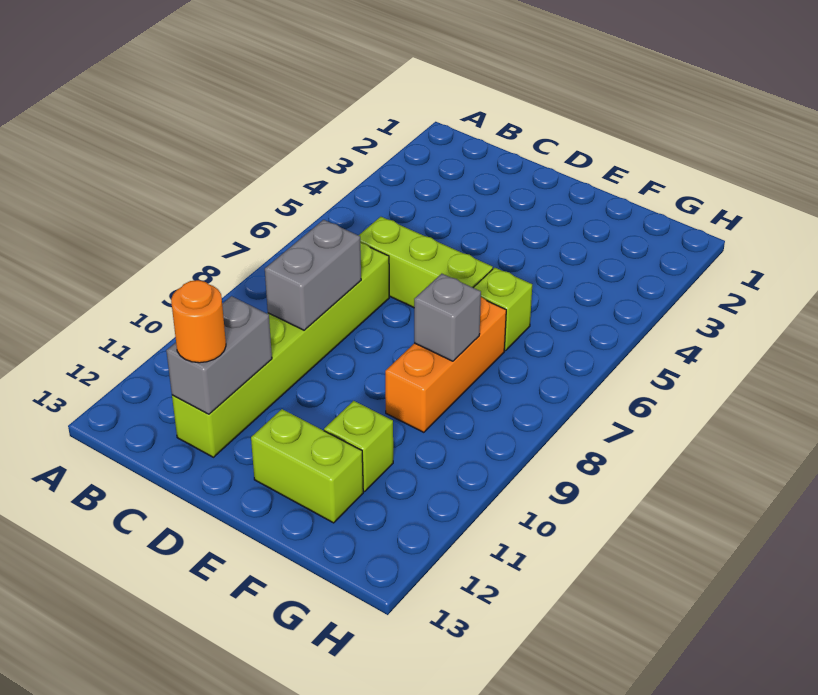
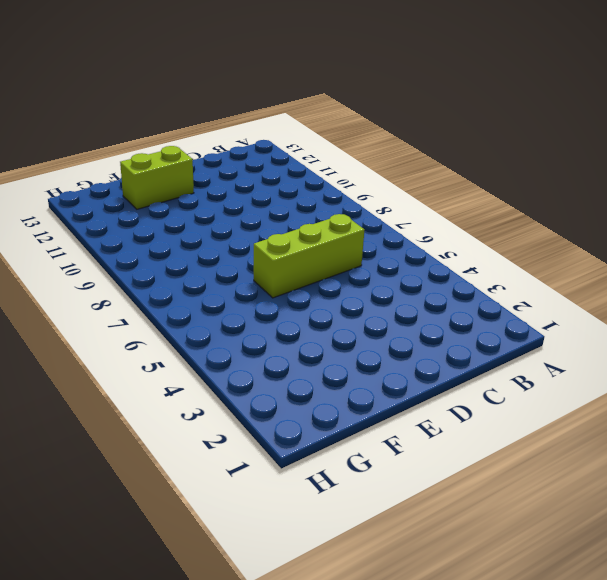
none -> lime brick C7:C12 level 1
none -> lime brick F6 level 1

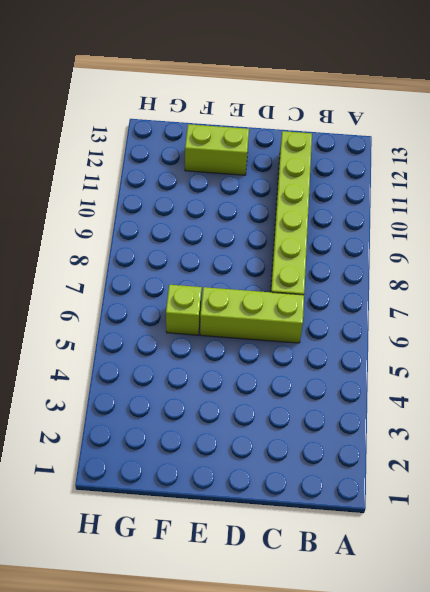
none -> orange brick F7:F9 level 1
none -> lime brick F11 level 1

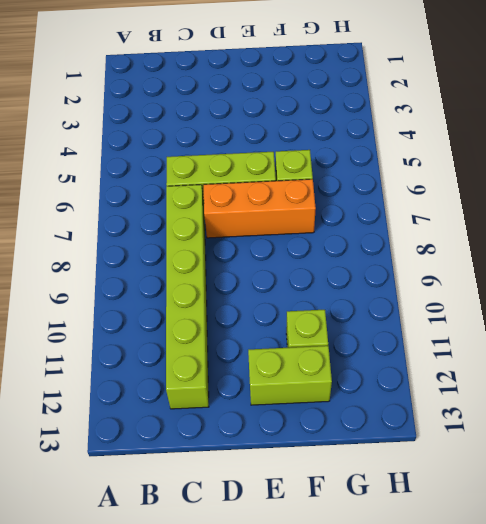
orange brick D7:F7 level 1 -> orange brick F7:F9 level 1
none -> grey brick C8:C9 level 2
none -> grey brick C11:C12 level 2

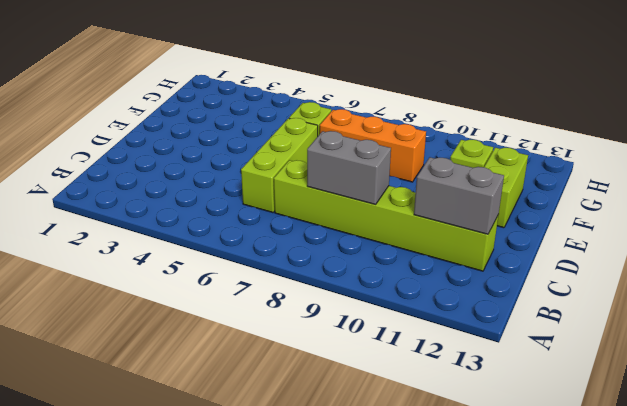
none -> grey brick F8 level 2
none -> orange round brick C12 level 3

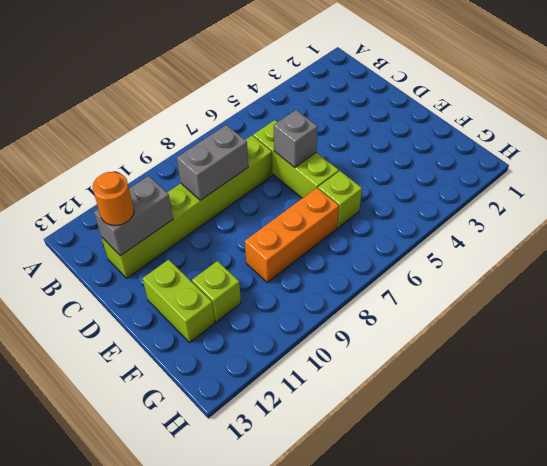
grey brick D6 level 2 -> grey brick F8 level 2

